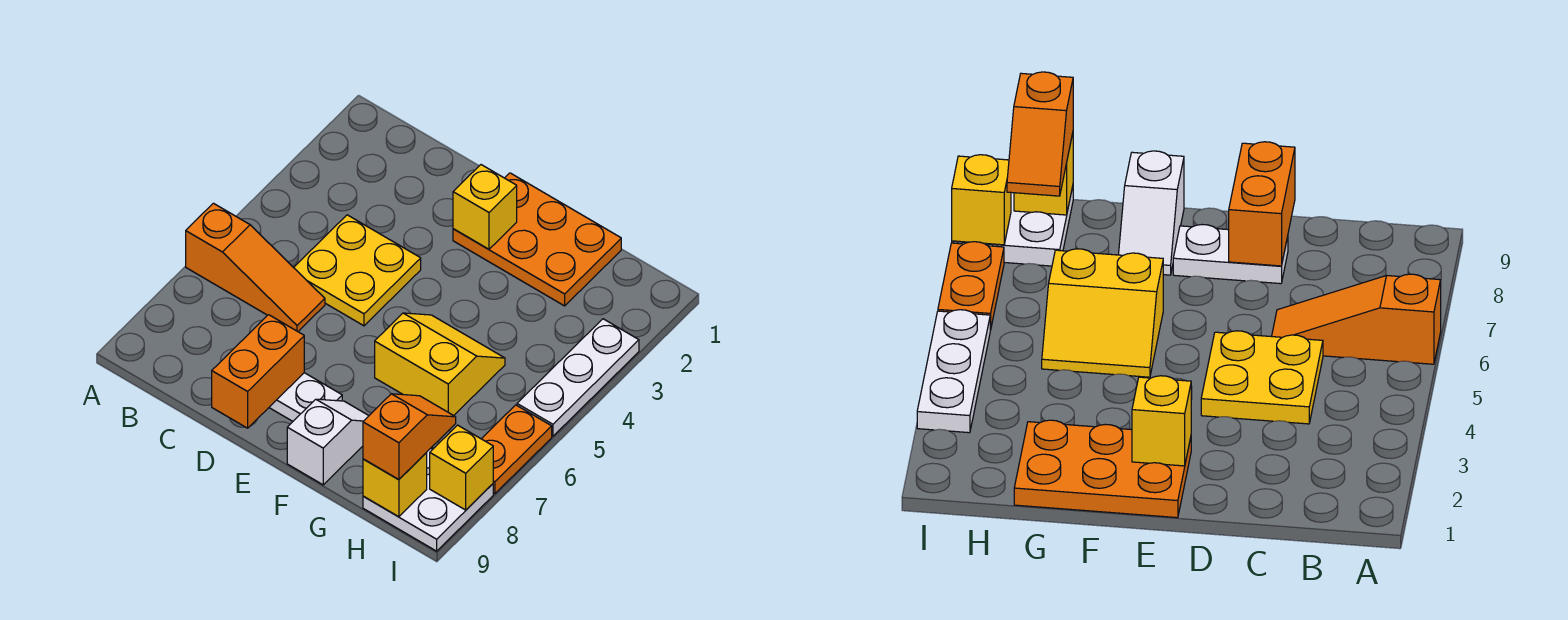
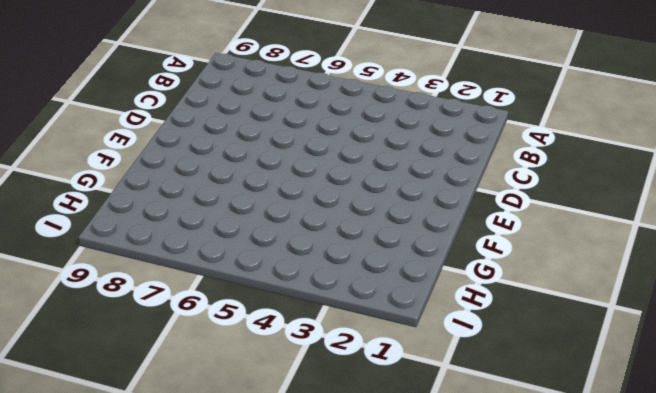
none -> orange slope A6:C6 level 1 top A
none -> yellow plate C4:D5 level 1
none -> white plate D8:E8 level 1

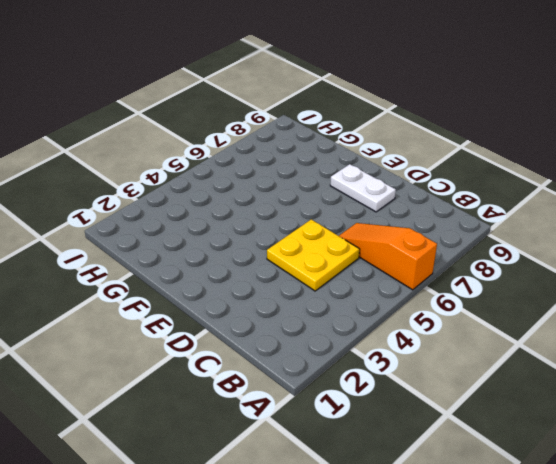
none -> orange plate E1:G2 level 1
none -> yellow slope F5:G6 level 1 top 6
none -> white slope F8:F9 level 1 top 9

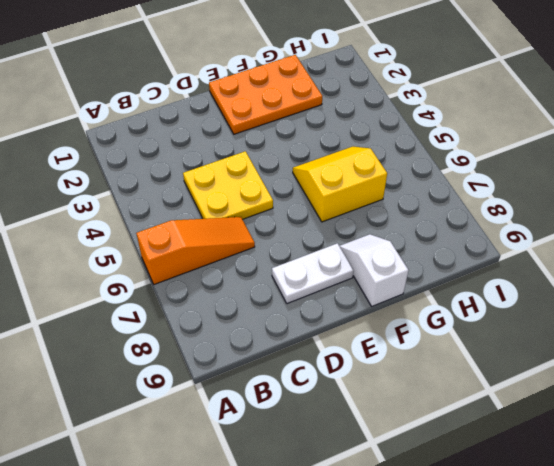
none -> white plate H8:I9 level 1
none -> white plate I3:I5 level 1
none -> orange plate I6:I7 level 1

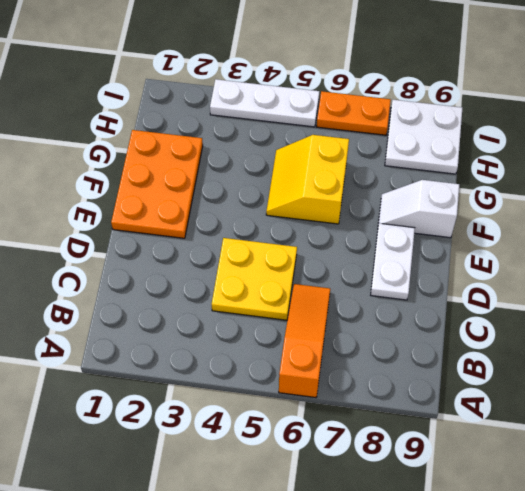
none -> orange brick D8:D9 level 2
none -> yellow brick E2 level 2
none -> yellow brick H9 level 2

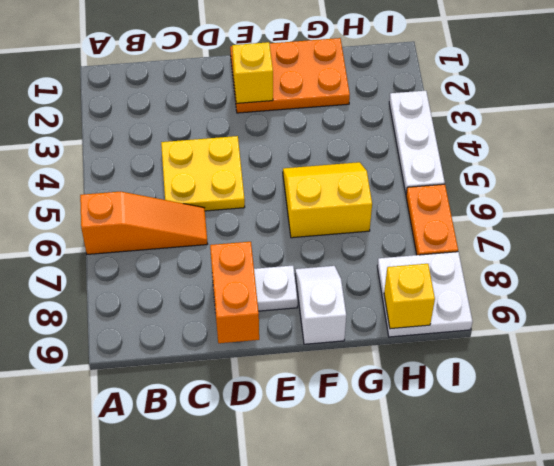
none -> yellow brick I8 level 2
none -> orange slope H8:H9 level 3 top 9

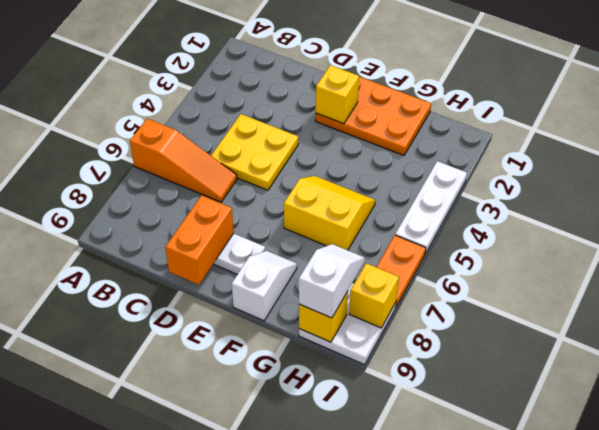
white slope H8:H9 level 3 top 9 -> orange slope H8:H9 level 3 top 9

